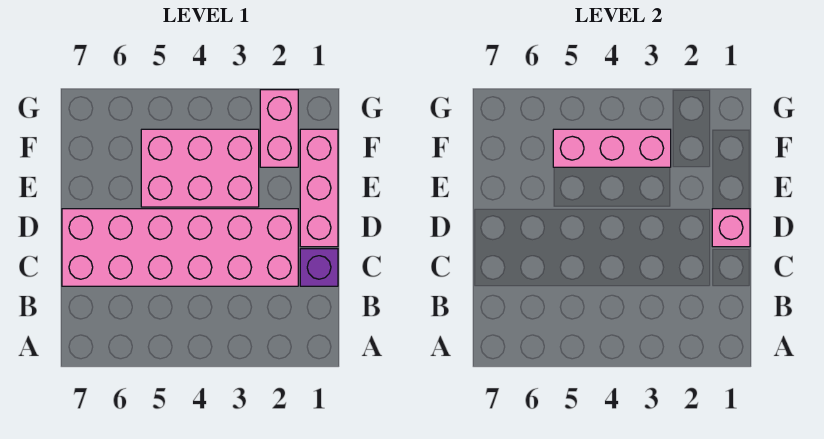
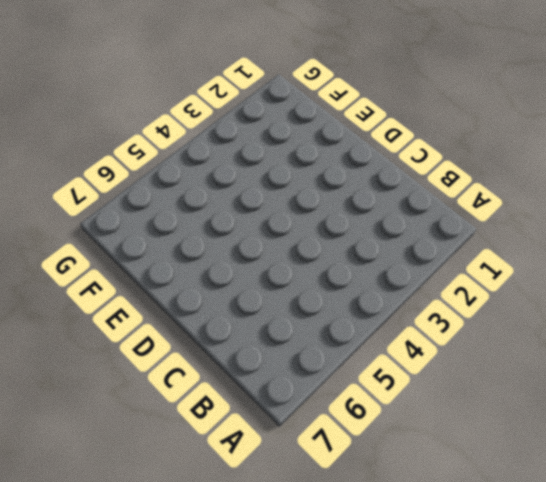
none -> purple brick C1 level 1
none -> pink brick C2:D7 level 1

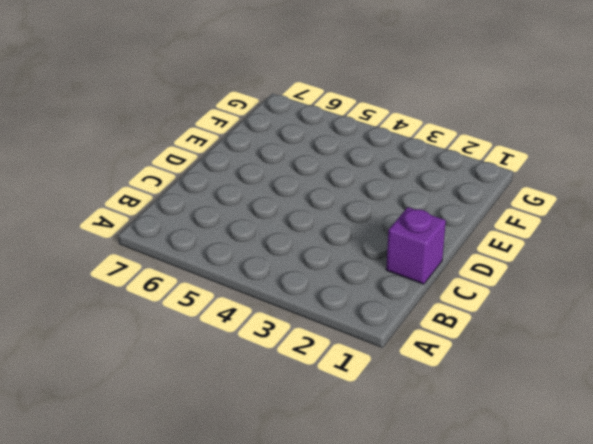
none -> pink brick C2:D7 level 1
none -> pink brick D1:F1 level 1

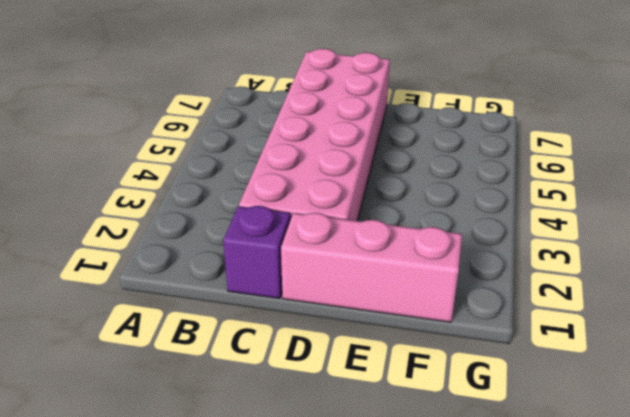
none -> pink brick E3:F5 level 1
none -> pink brick F2:G2 level 1

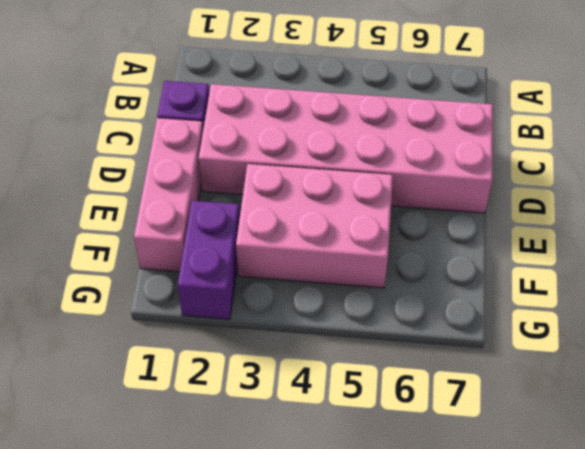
purple brick F2:G2 level 1 -> pink brick F2:G2 level 1
none -> pink brick D1 level 2
none -> pink brick F3:F5 level 2

